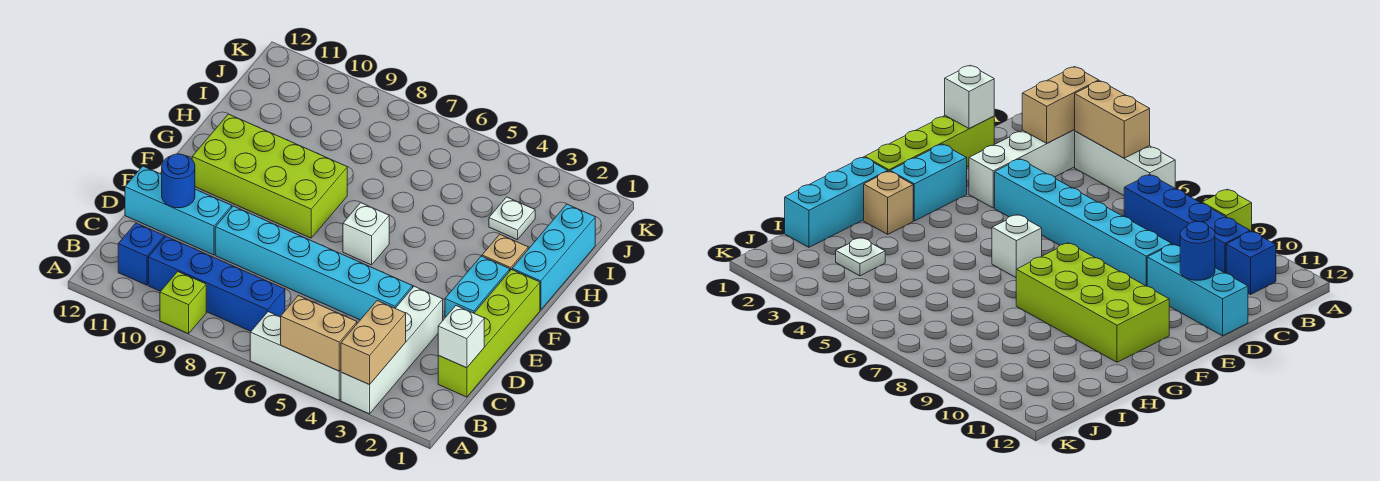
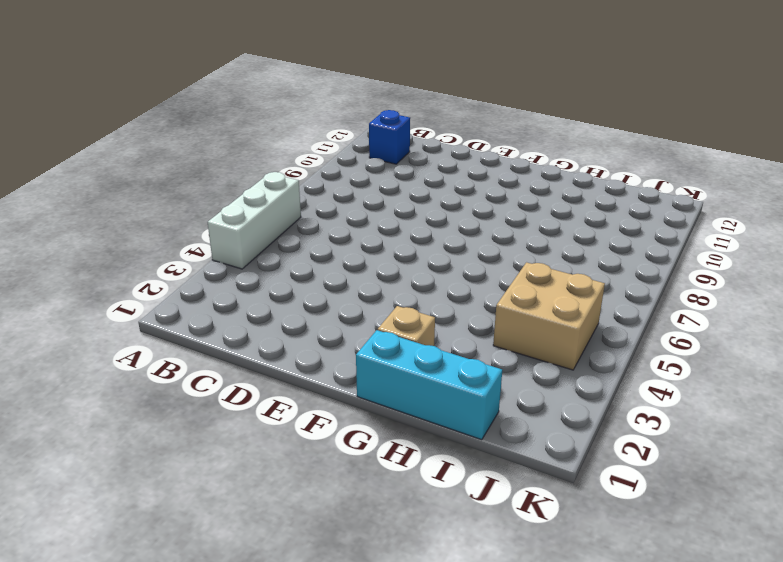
tan brick I4:J5 level 1 -> none
none -> white brick A3:D3 level 1
none -> lime brick A9 level 1
none -> blue brick B7:B10 level 1

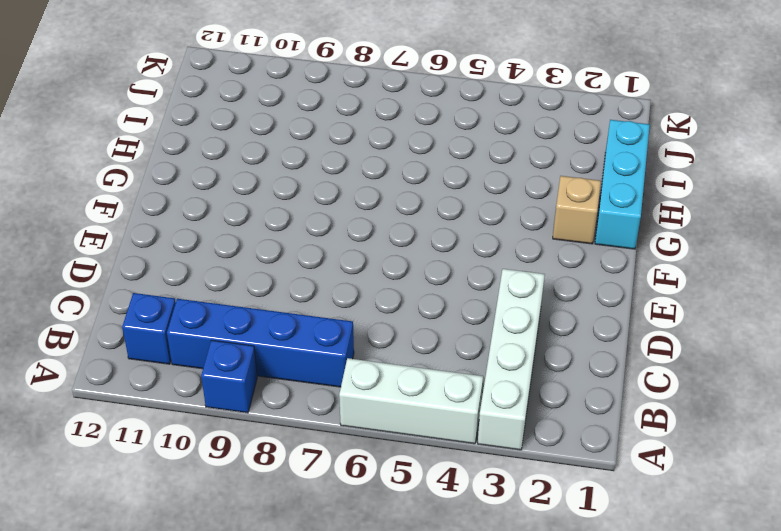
blue brick A9 level 1 -> lime brick A9 level 1
none -> lime brick C1:F1 level 1
none -> cyan brick D4:D9 level 1
none -> cyan brick D10:D12 level 1

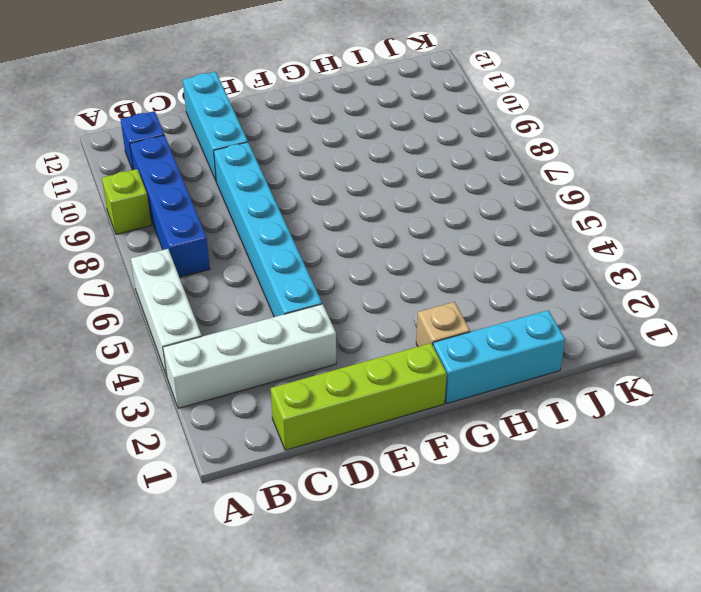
none -> cyan brick E2:F2 level 1
none -> white brick F6 level 1
none -> lime brick F8:G11 level 1

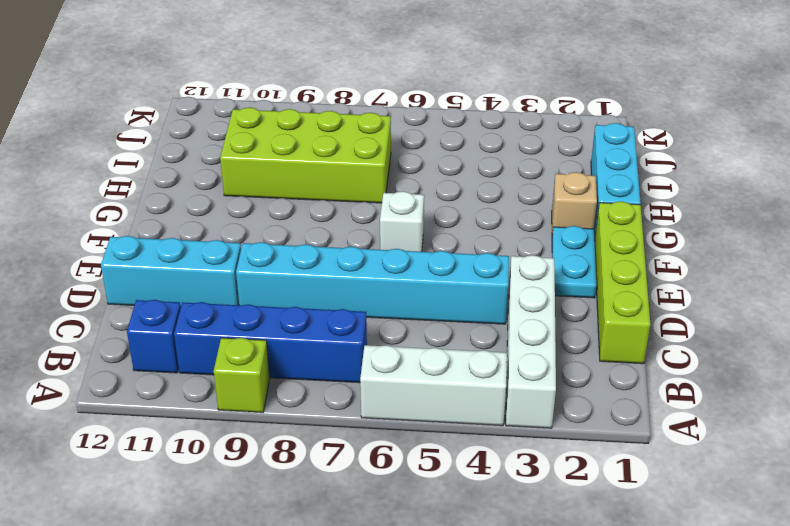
cyan plate E2:F2 level 1 -> cyan brick E2:F2 level 1
lime brick H7:I10 level 1 -> lime brick F8:G11 level 1
none -> white plate I3 level 1
none -> tan brick A3:B3 level 2
none -> tan brick A4:A5 level 2

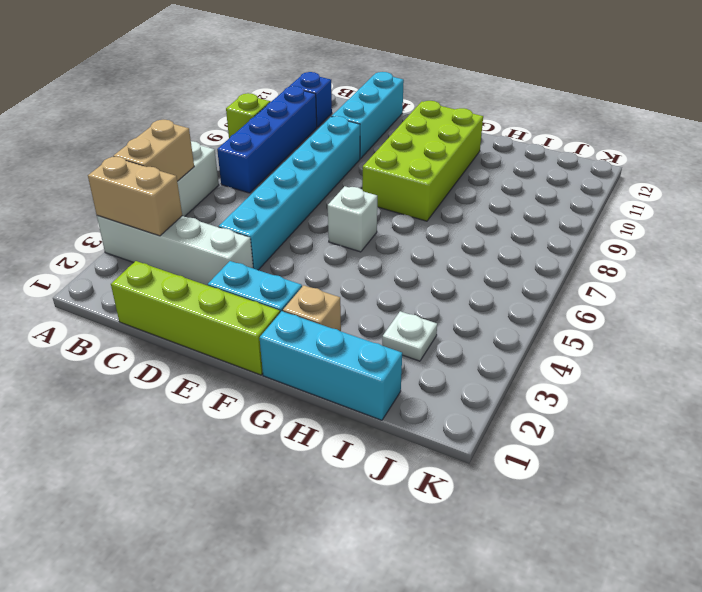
none -> white brick C1 level 2
none -> blue round brick D11 level 2

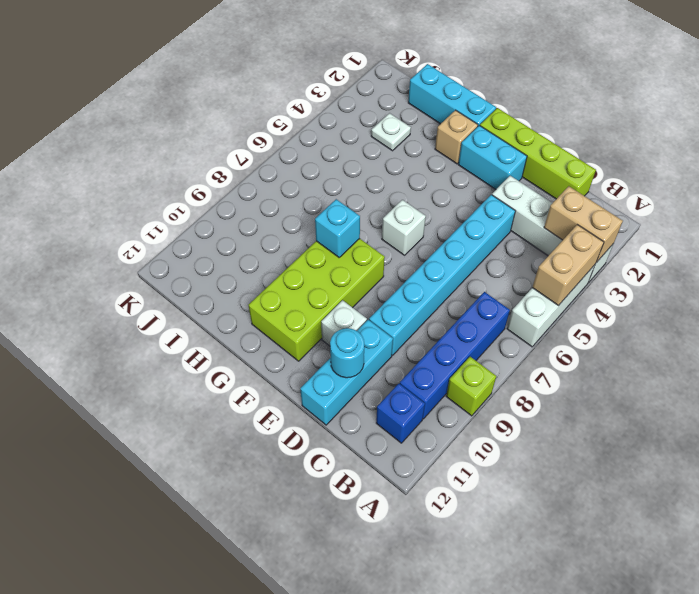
cyan round brick D11 level 2 -> blue round brick D11 level 2
white brick E10 level 1 -> white brick C1 level 2
cyan brick G8 level 2 -> none

